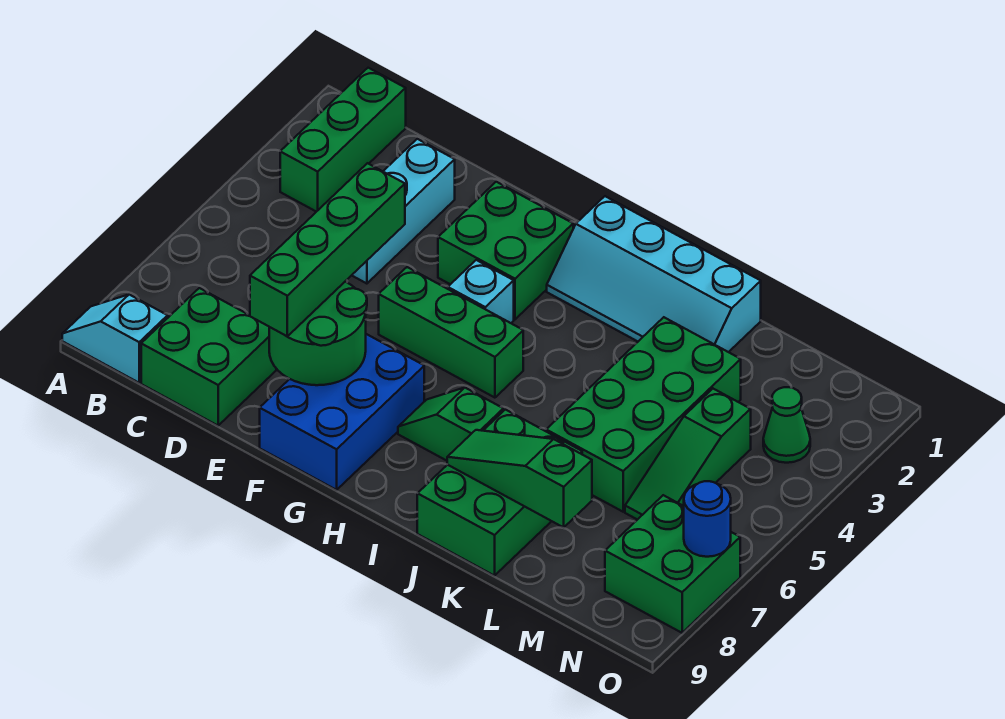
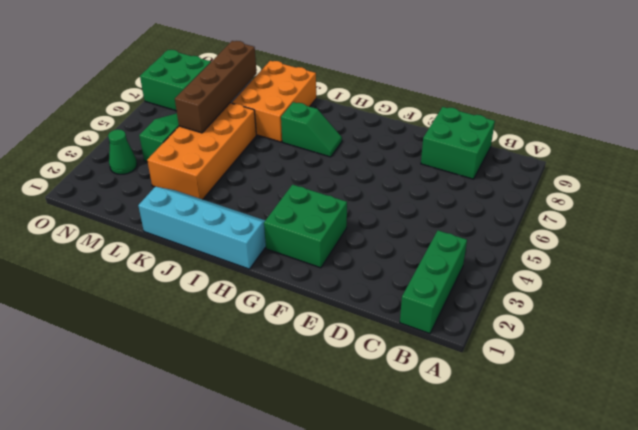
orange brick J7:K9 level 1 -> green brick J7:K9 level 1
orange brick K3:L6 level 1 -> green brick K3:L6 level 1
brown brick L5:L8 level 2 -> green slope J8:L8 level 2 top L
none -> cyan slope A9:B9 level 1 top B
none -> cyan brick D2:D4 level 1
none -> green brick F5:H5 level 1

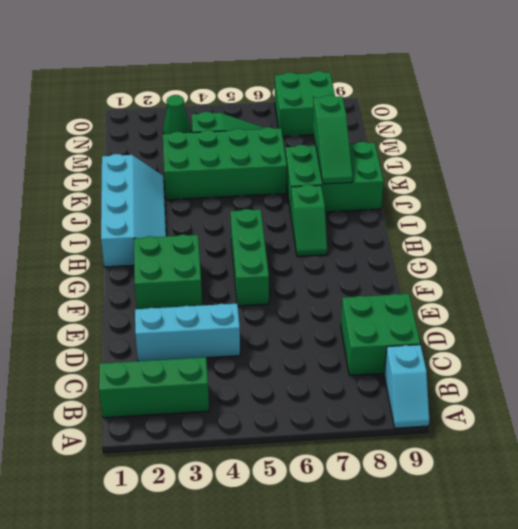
none -> blue brick F7:G9 level 1
none -> cyan brick G4 level 1
none -> green round brick E7:F8 level 2

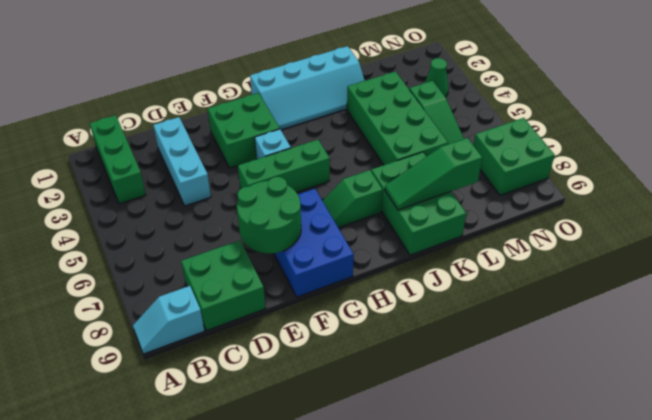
none -> blue round brick O7 level 2
none -> green brick E5:E8 level 3

